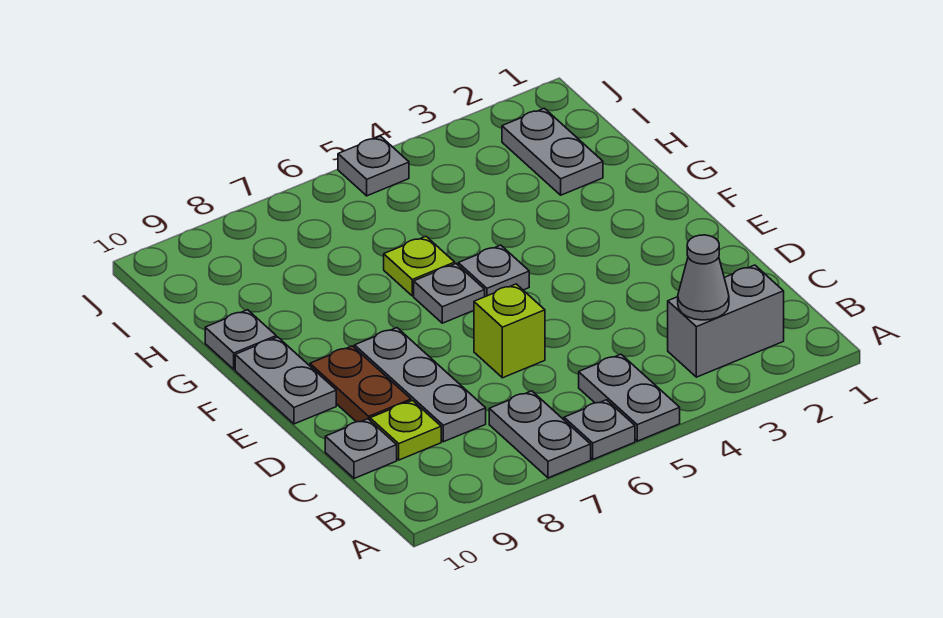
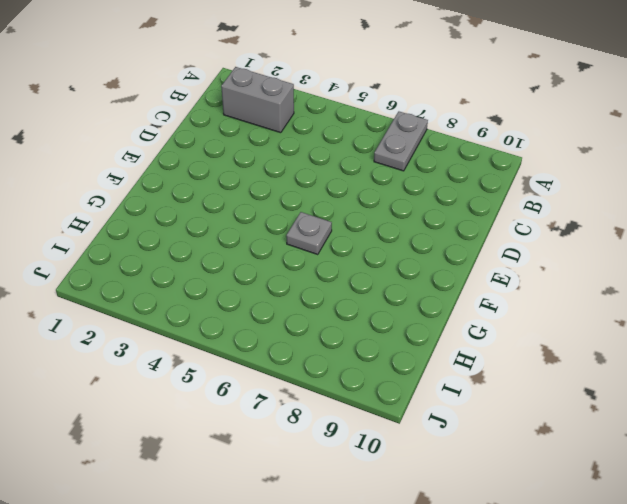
none -> grey plate A5:B5 level 1
none -> grey plate A6 level 1
none -> grey plate C8:E8 level 1

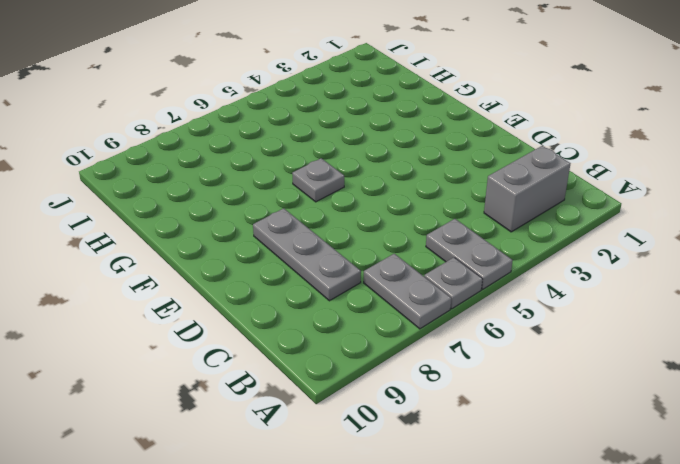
none -> lime plate C9 level 1
none -> grey plate C10 level 1
none -> lime brick D6 level 1

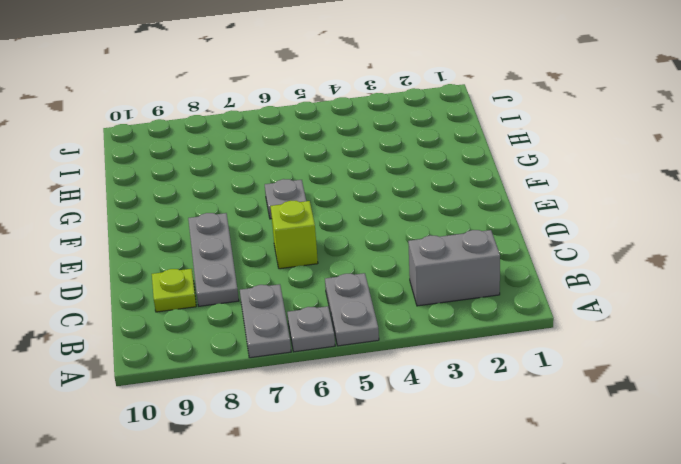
none -> grey plate C10 level 1
none -> brown plate D9:E9 level 1
none -> grey plate E10:F10 level 1

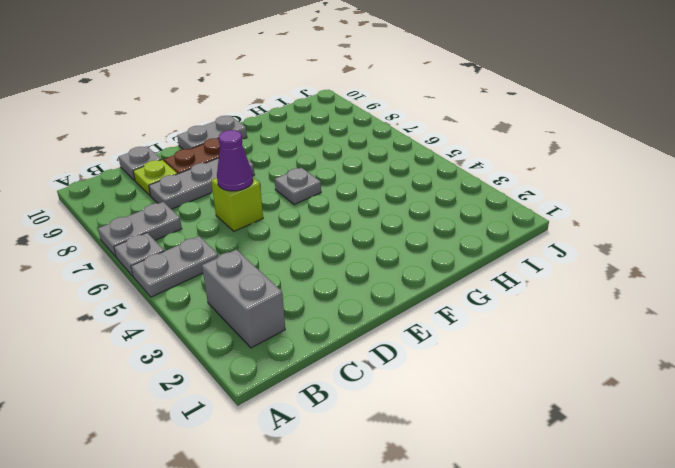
purple cone D6 level 2 -> none
none -> grey plate F5 level 1
none -> lime plate G6 level 1
none -> grey plate G10 level 1

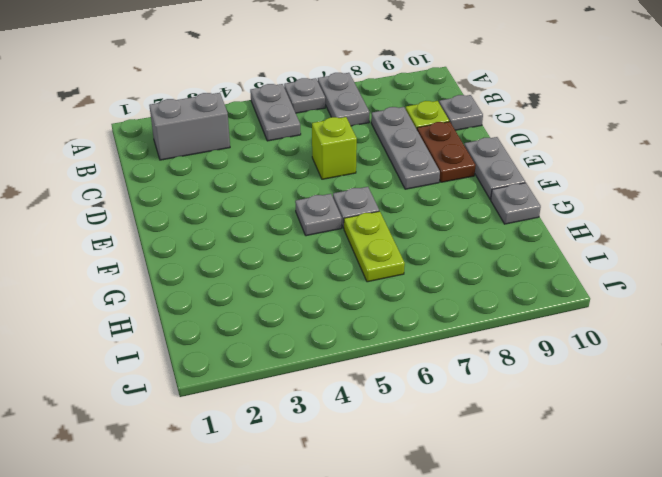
lime plate G6:H6 level 1 -> lime plate G6 level 1
none -> grey plate H2:I2 level 1
none -> grey plate J5 level 1
none -> grey cone B3 level 2

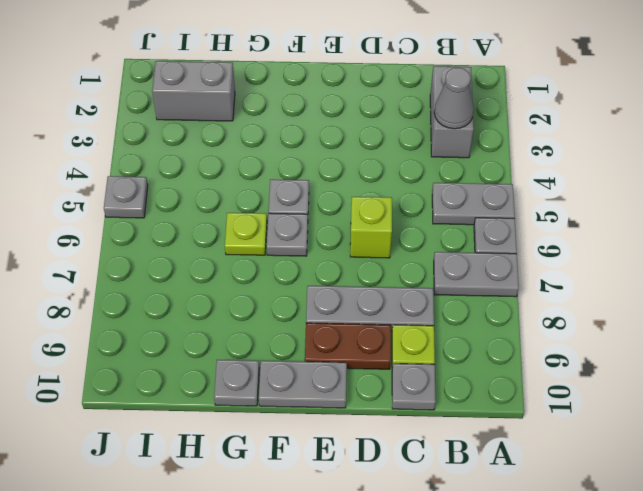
grey brick H2:I2 level 1 -> grey plate H2:I2 level 1

